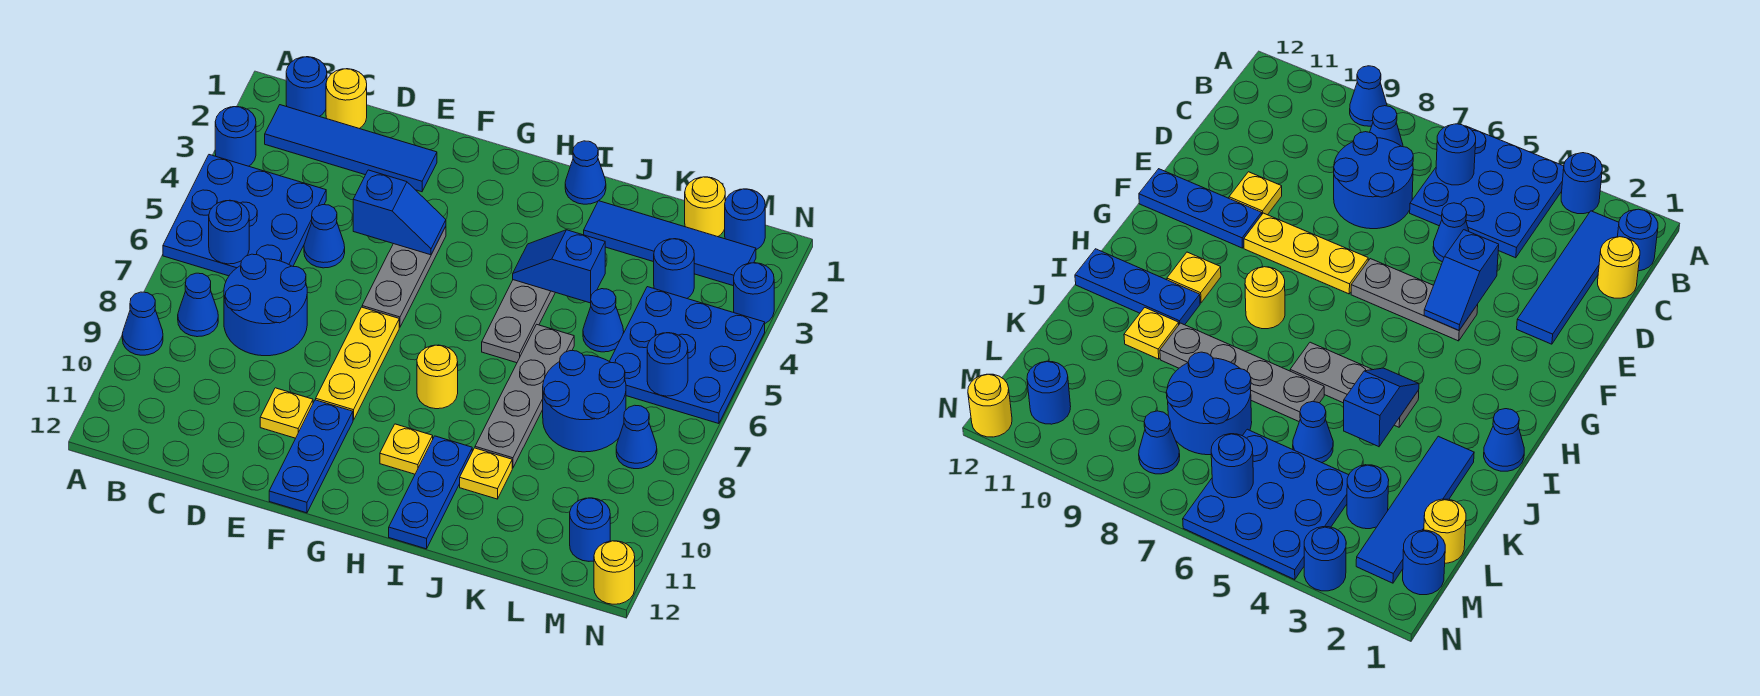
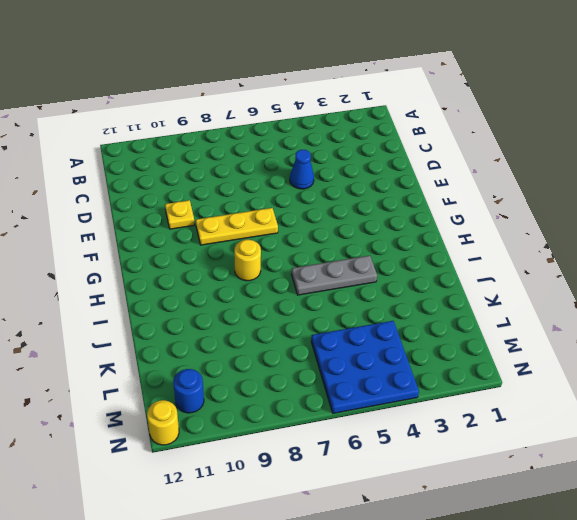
none -> blue round brick A3 level 1
none -> blue plate A4:C6 level 1
none -> blue cone A9 level 1
none -> blue round brick B1 level 1

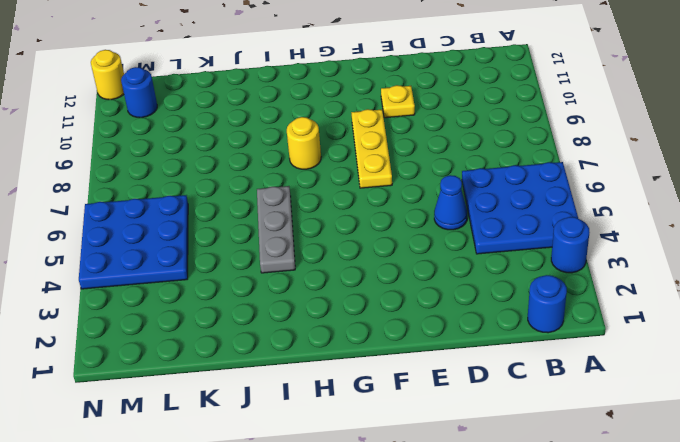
none -> blue cone A9 level 1
none -> blue tile B2:E2 level 1
none -> blue cone B8 level 1
none -> yellow round brick C1 level 1

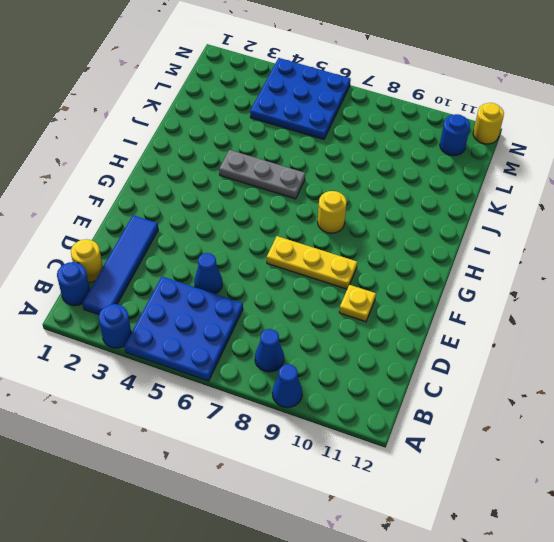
none -> blue round brick C7:D8 level 1
none -> grey plate F4:F6 level 1
none -> blue plate F10:F12 level 1
none -> yellow plate H10 level 1

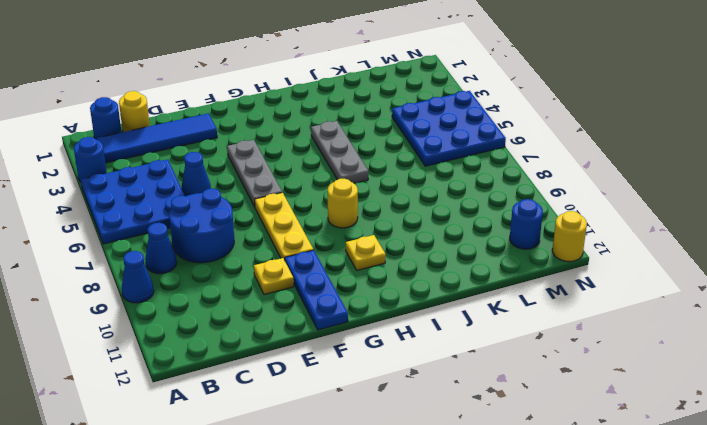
none -> blue cone I1 level 1
none -> blue plate I10:I12 level 1
none -> blue tile J2:M2 level 1
none -> grey plate J6:J9 level 1

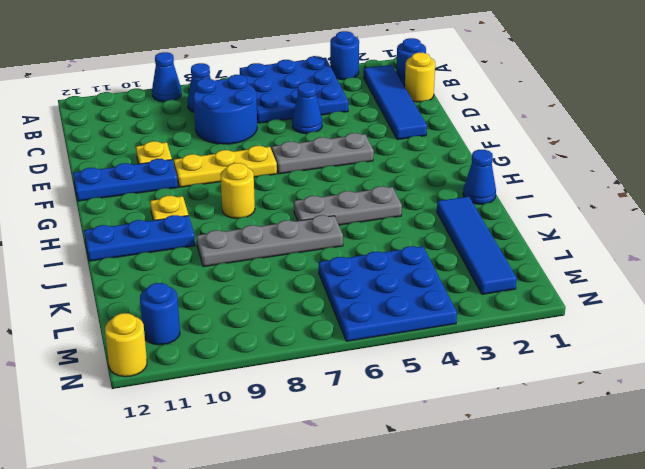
none -> yellow plate J10 level 1
none -> blue cone K5 level 1
none -> blue round brick K7:L8 level 1
none -> yellow round brick L1 level 1

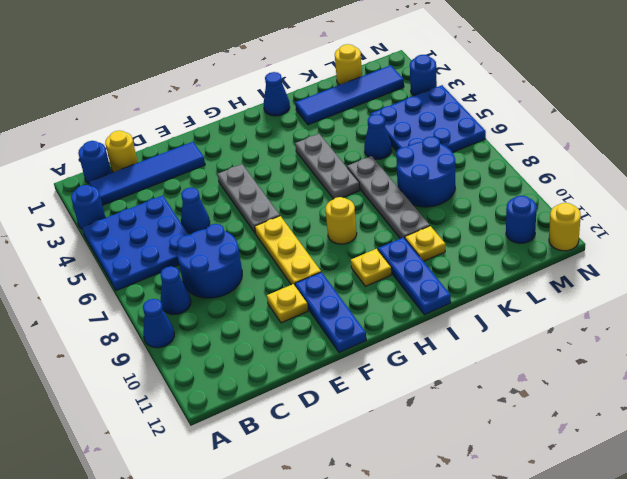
none -> blue round brick L3 level 1
none -> blue round brick M1 level 1
none -> blue cone M8 level 1
none -> blue round brick B6 level 2

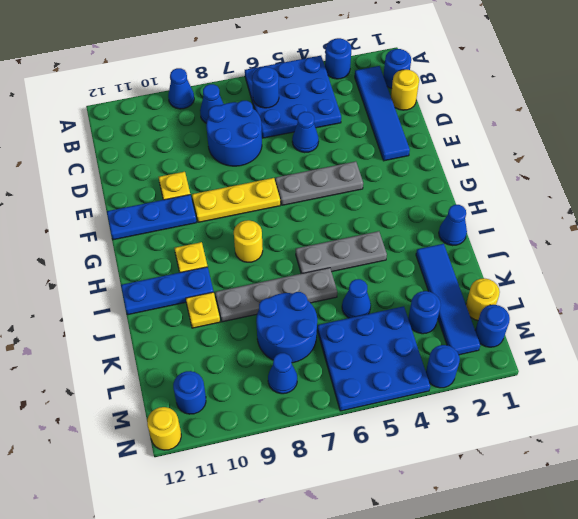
none -> blue slope E4:F4 level 2 top E
none -> blue slope I4:J4 level 2 top J
none -> blue round brick M6 level 2

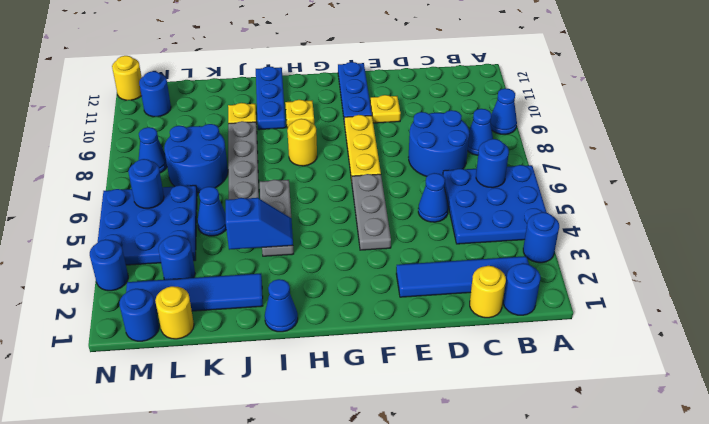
none -> blue slope E4:F4 level 2 top E

